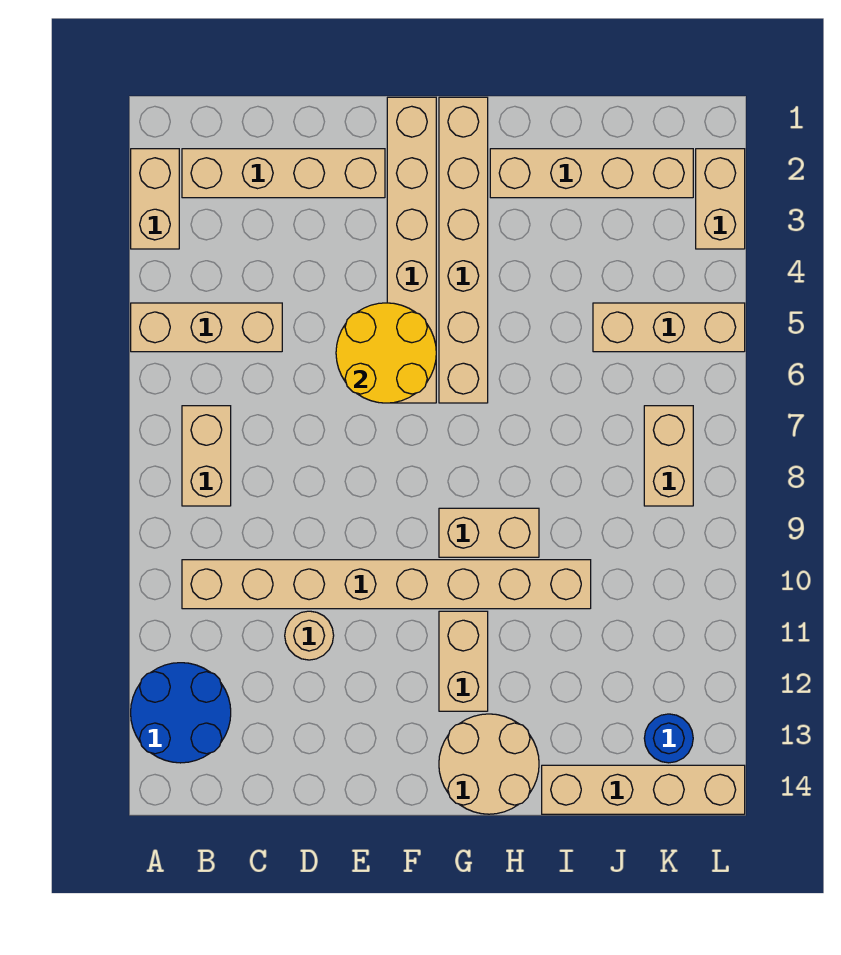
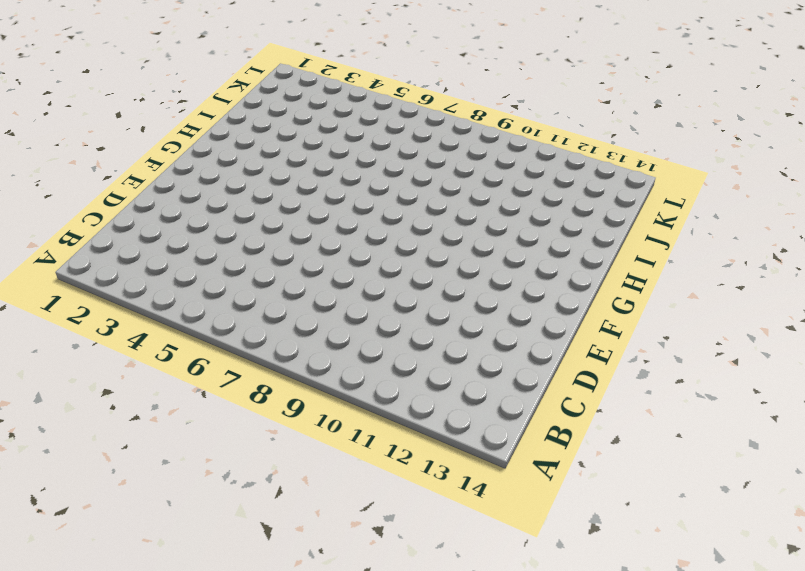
none -> tan brick A2:A3 level 1
none -> tan brick A5:C5 level 1
none -> blue round brick A12:B13 level 1

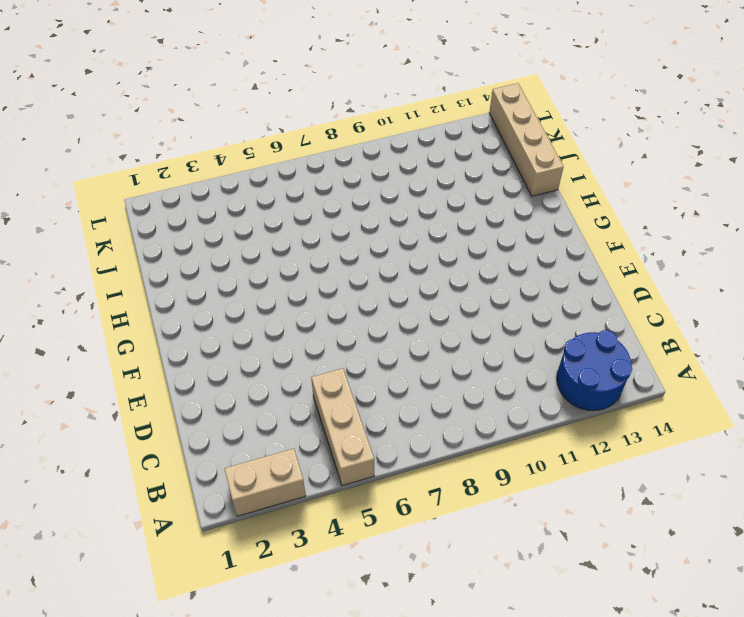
none -> tan brick B2:E2 level 1
none -> tan brick B7:B8 level 1
none -> tan brick B10:I10 level 1

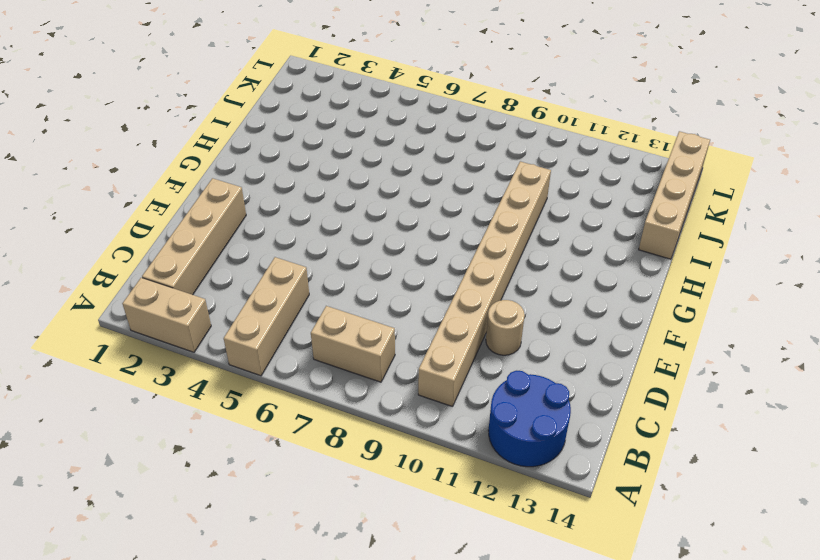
none -> tan brick F1:F6 level 1
none -> tan brick G1:G6 level 1
none -> tan brick G9:H9 level 1

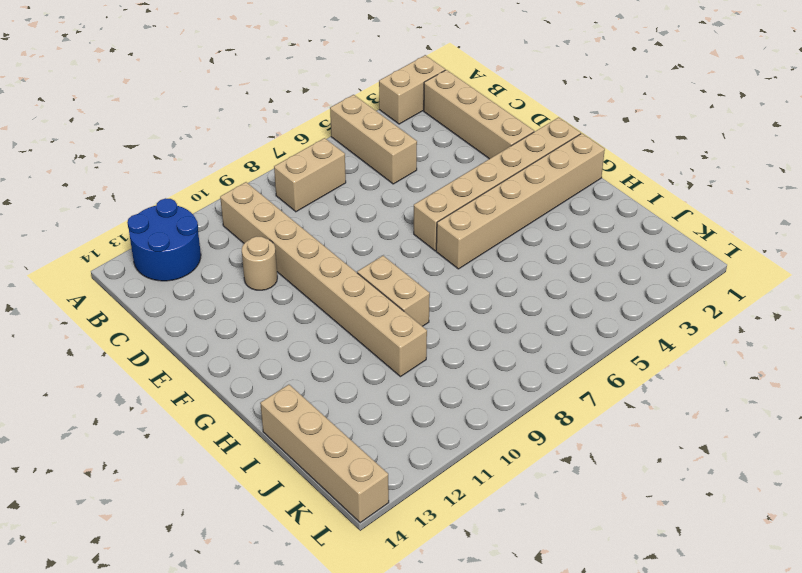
none -> tan brick G11:G12 level 1
none -> tan round brick G13:H14 level 1
none -> tan brick H2:K2 level 1

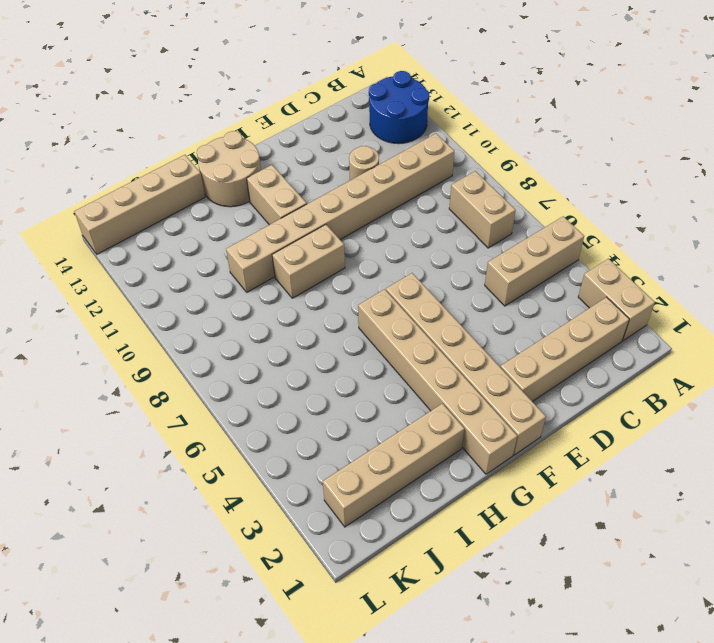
none -> tan brick J5:L5 level 1
none -> tan brick K7:K8 level 1
none -> blue round brick K13 level 1

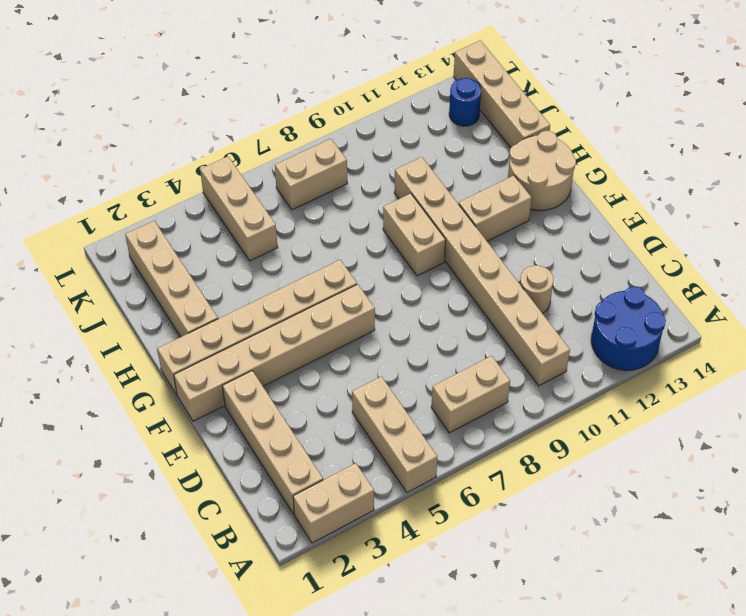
none -> tan brick L2:L3 level 1
none -> yellow round brick E5:F6 level 2

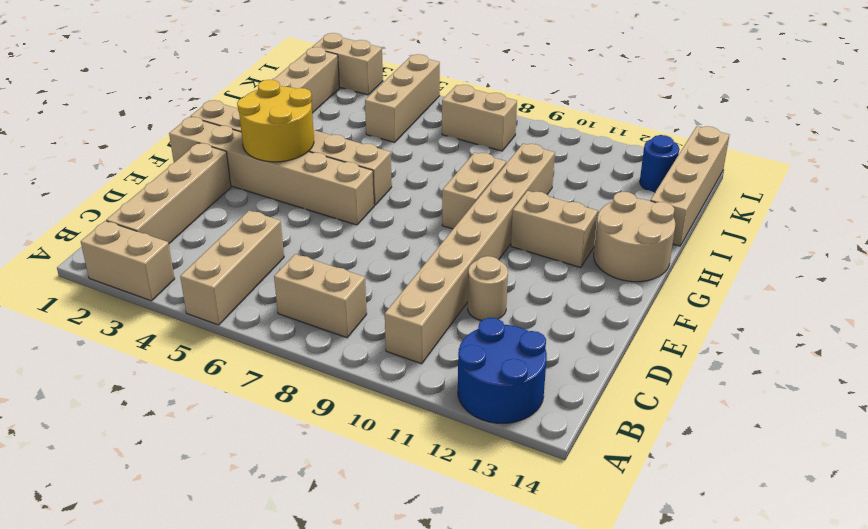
yellow round brick F3:G4 level 2 -> yellow round brick E5:F6 level 2

